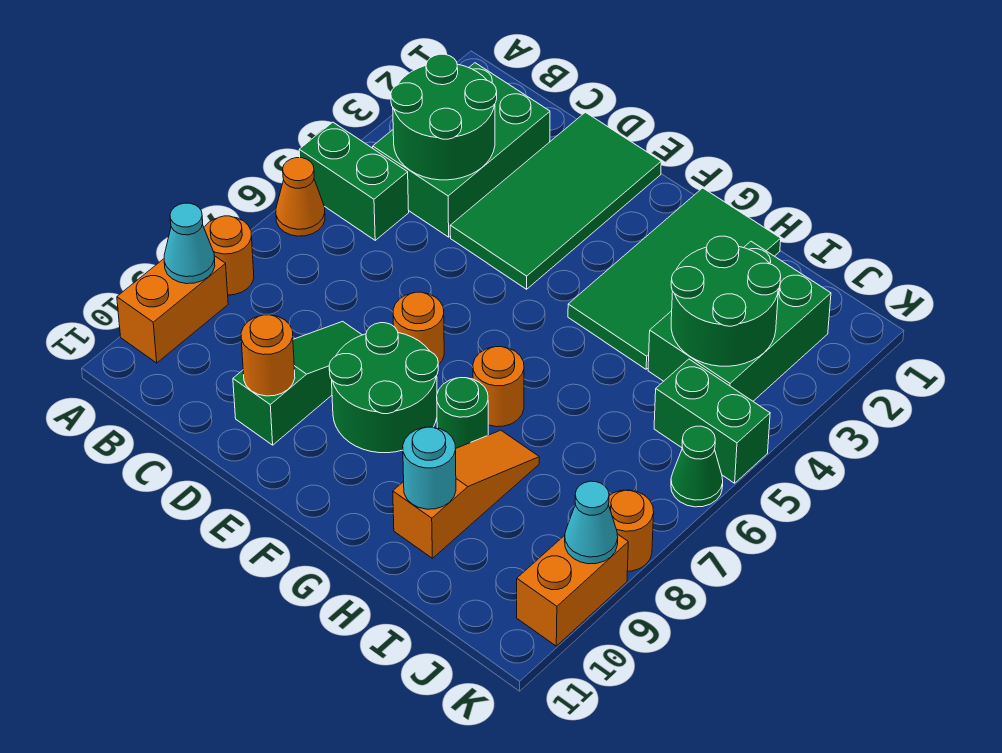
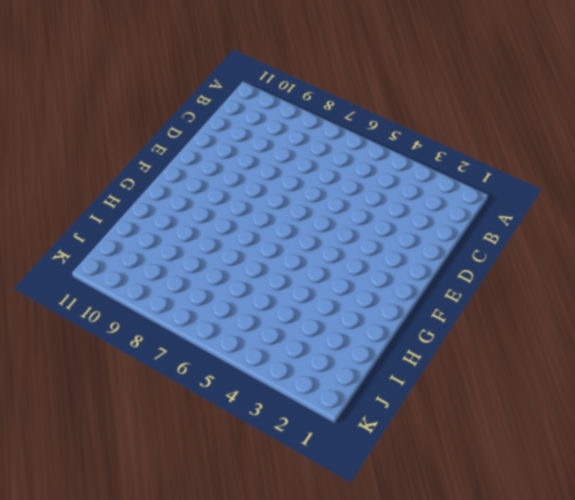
none -> green brick A5:B5 level 1
none -> orange cone A6 level 1
none -> orange round brick A8 level 1

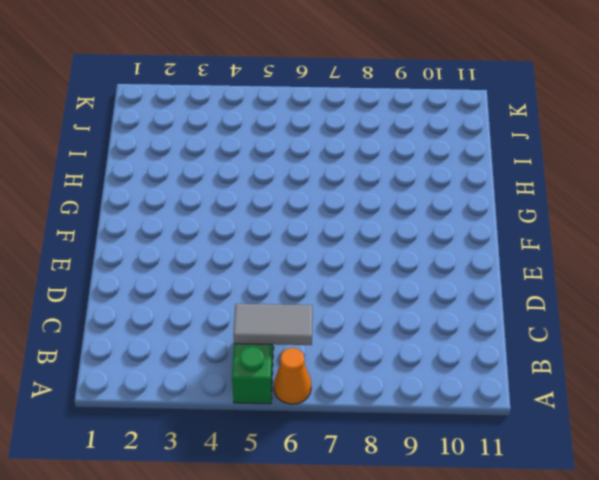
grey tile B5:B6 level 2 -> none
none -> orange round brick A8 level 1
none -> orange brick A9:A10 level 1
none -> green brick B2:C4 level 1

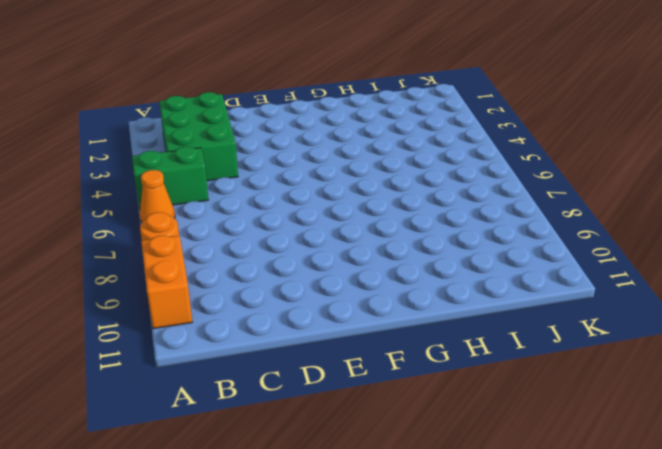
none -> green tile D1:E4 level 1
none -> green slope D8:D10 level 1 top 10
none -> orange round brick E7 level 1

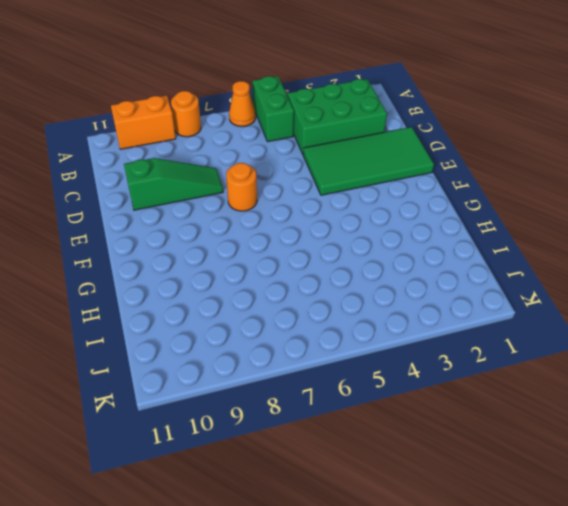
none -> green round brick E8:F9 level 1
none -> green tile G1:H4 level 1
none -> orange round brick G7 level 1

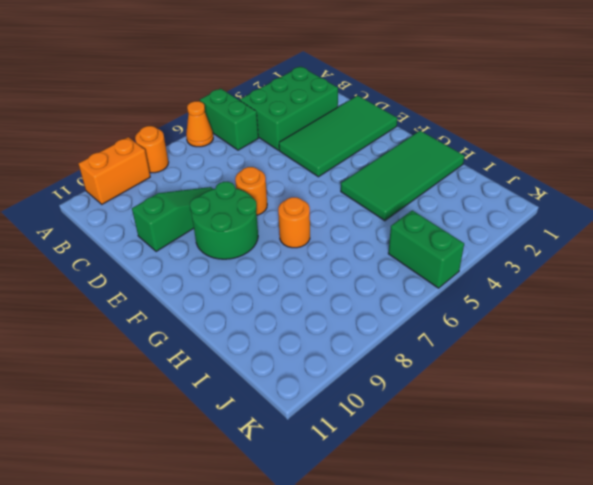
none -> green round brick G8 level 1
none -> orange slope H8:H10 level 1 top 10
none -> green brick I2:J4 level 1

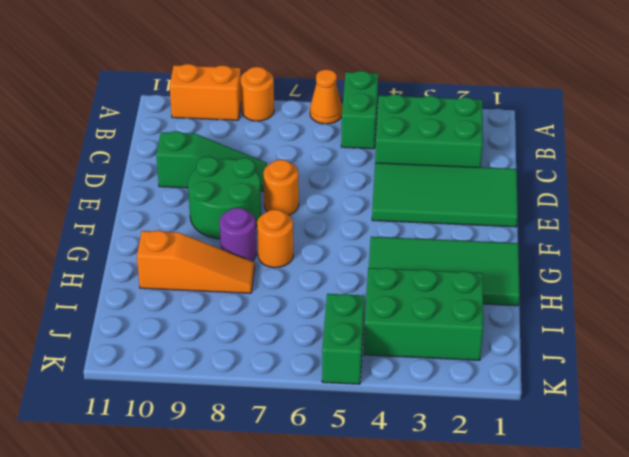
purple round brick G8 level 1 -> green round brick G8 level 1
none -> green cone K6 level 1
none -> orange round brick K8 level 1
none -> orange brick K9:K10 level 1

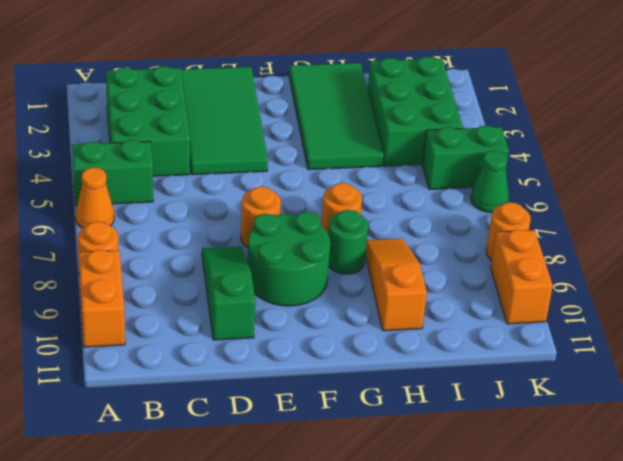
none -> cyan cone A9 level 2
none -> green round brick B3:C4 level 2
none -> orange round brick D10 level 2

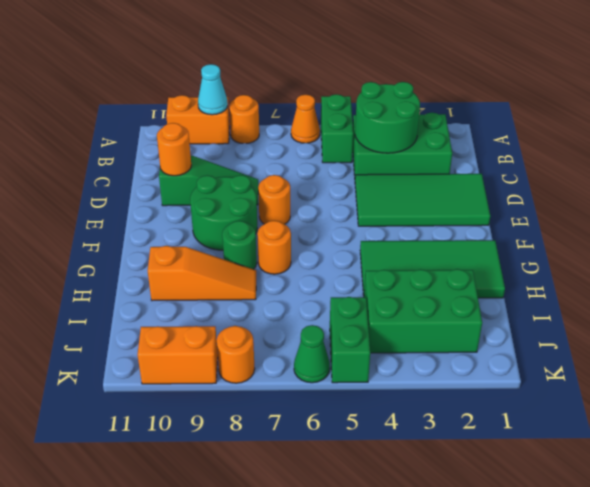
none -> cyan round brick H10 level 2
none -> green round brick I3:J4 level 2
none -> cyan cone K9 level 2

